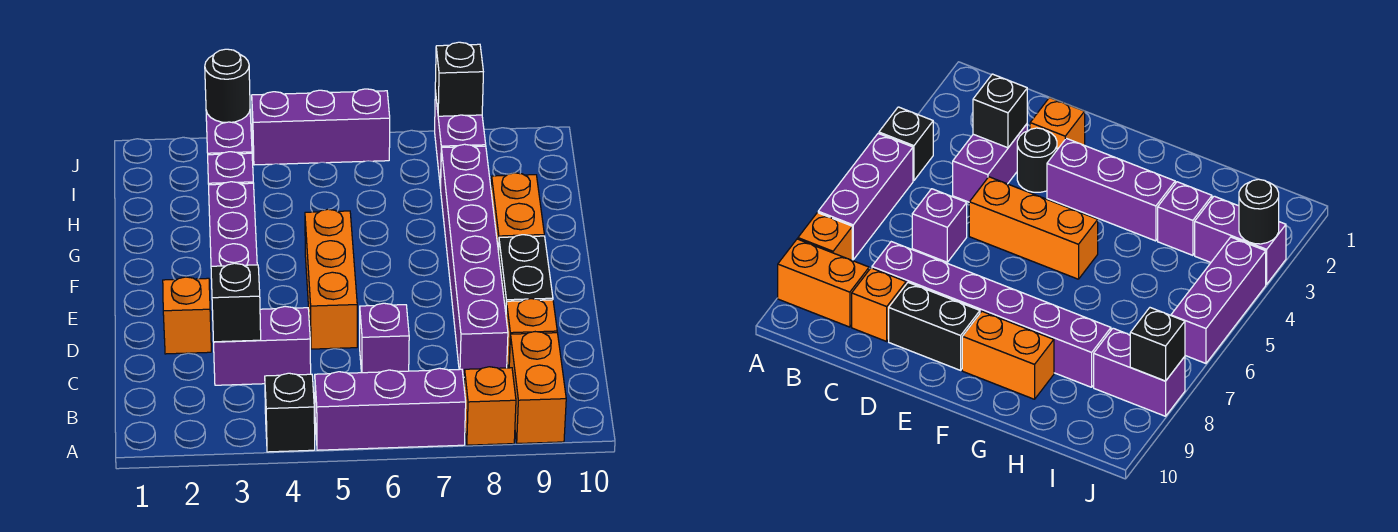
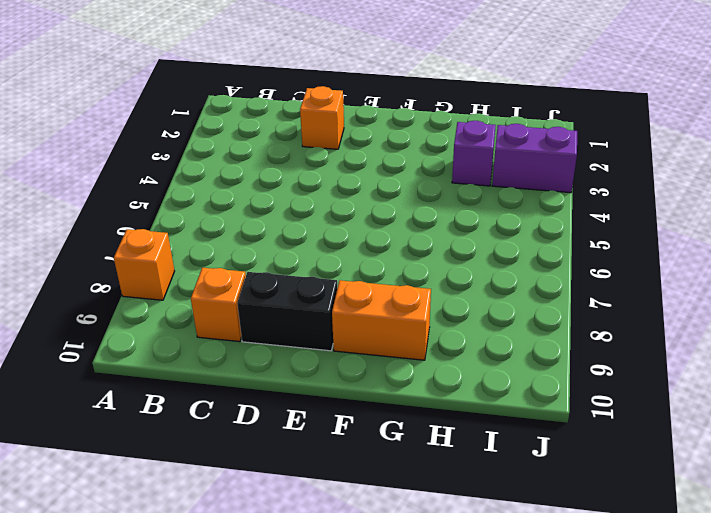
none -> black brick A4 level 1
none -> purple brick A5:A7 level 1
none -> orange brick A9:B9 level 1

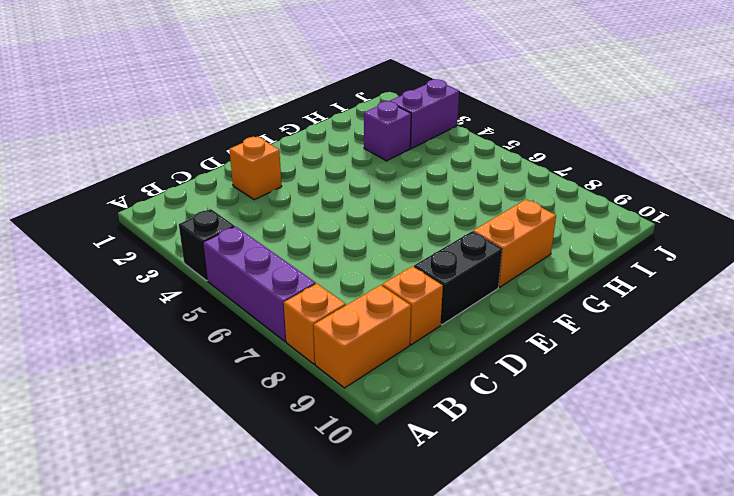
none -> purple brick C3:C4 level 1
none -> purple brick C6 level 1
none -> purple brick C8:H8 level 1

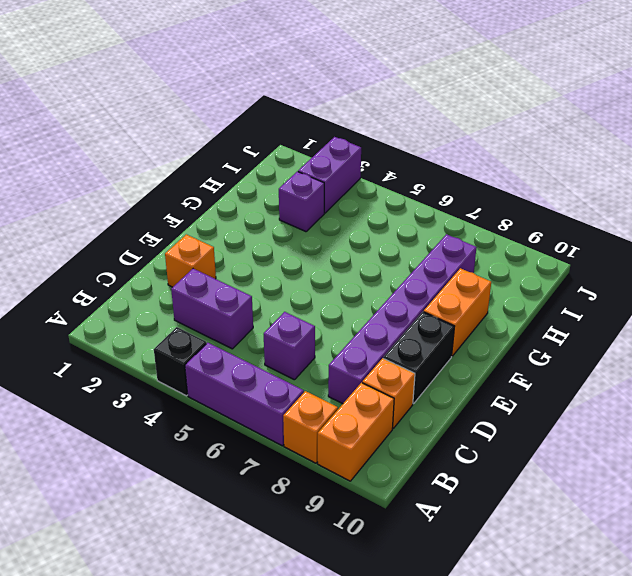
none -> black round brick D3 level 1
none -> orange brick D5:F5 level 1
none -> purple brick E3:G3 level 1

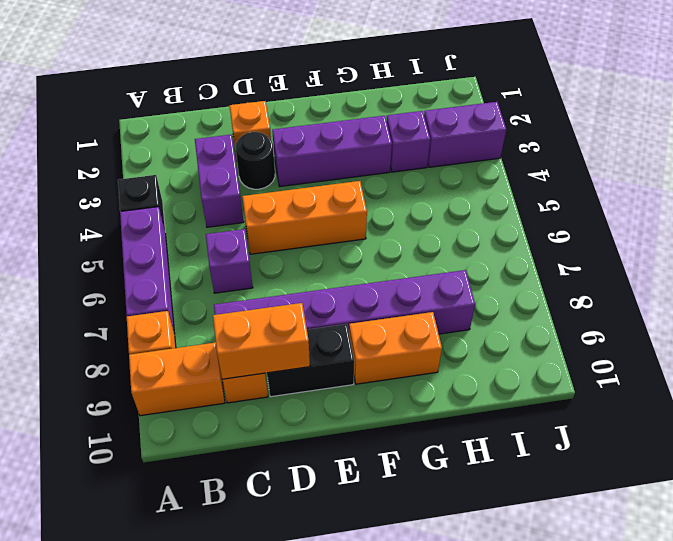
orange brick C9:D9 level 2 -> none
none -> purple brick I8:J8 level 1
none -> purple brick J4:J6 level 1
none -> black brick C3 level 2

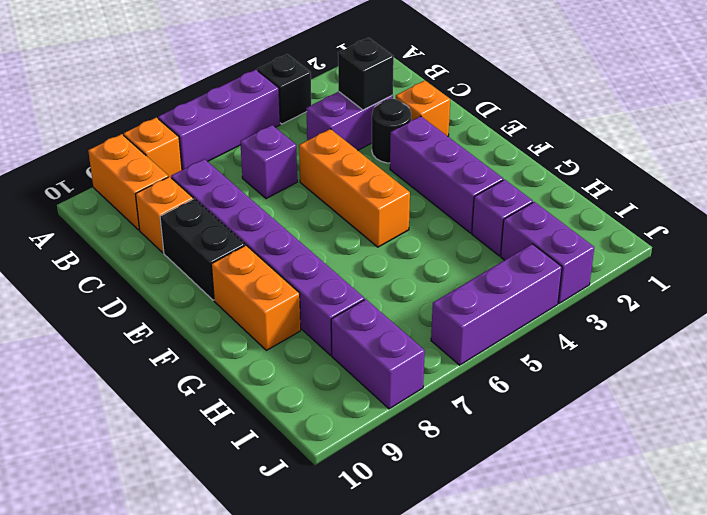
none -> black round brick J3 level 2
none -> black brick J8 level 2

